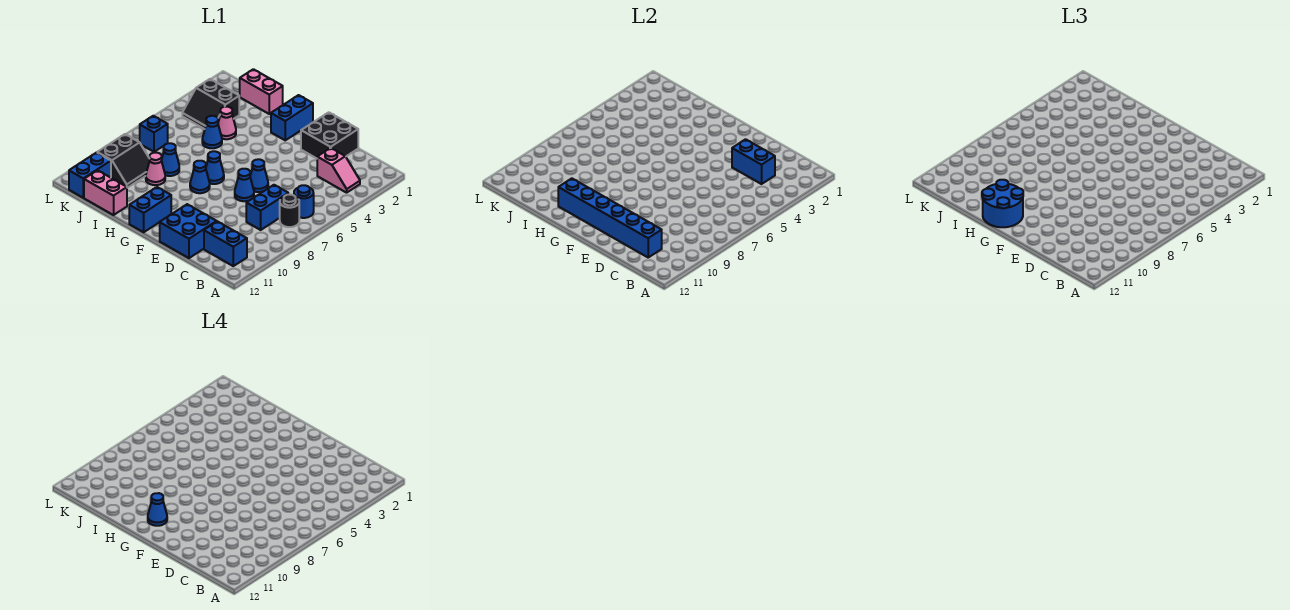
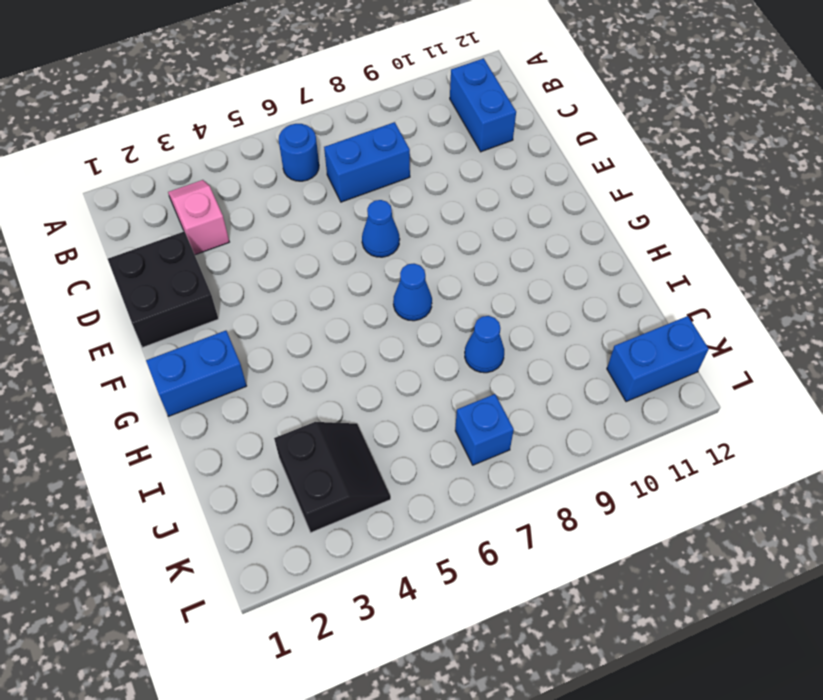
none -> black round brick B7 level 1
none -> blue brick D11:E12 level 1
none -> blue cone E6 level 1

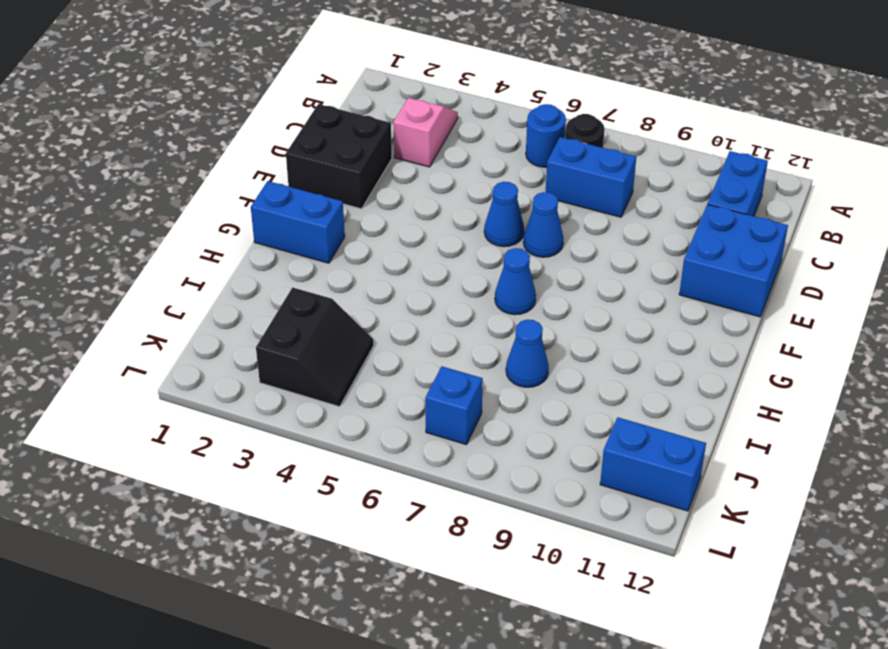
none -> blue cone G8 level 1
none -> blue brick G11:G12 level 1
none -> pink brick I1:J1 level 1

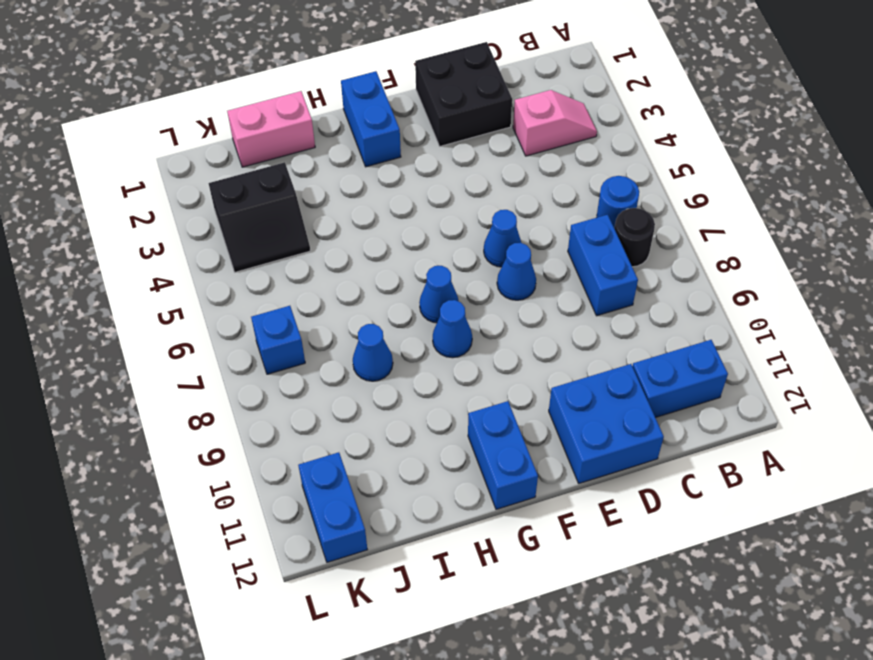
none -> pink cone I4 level 1
none -> blue cone I5 level 1
none -> pink cone I9 level 1

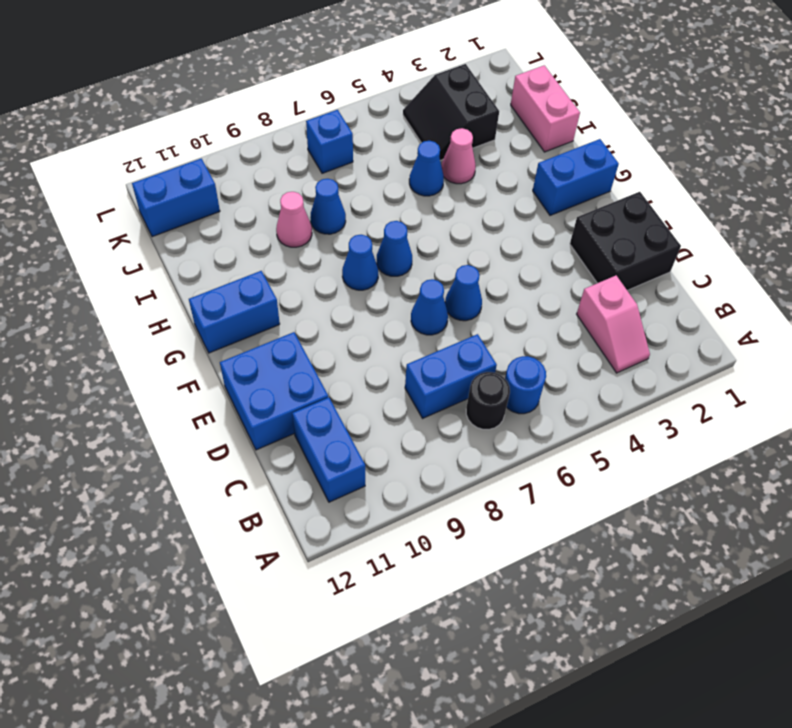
none -> pink brick I12:J12 level 1
none -> black slope J9:K10 level 1 top K
none -> blue brick C3:D3 level 2

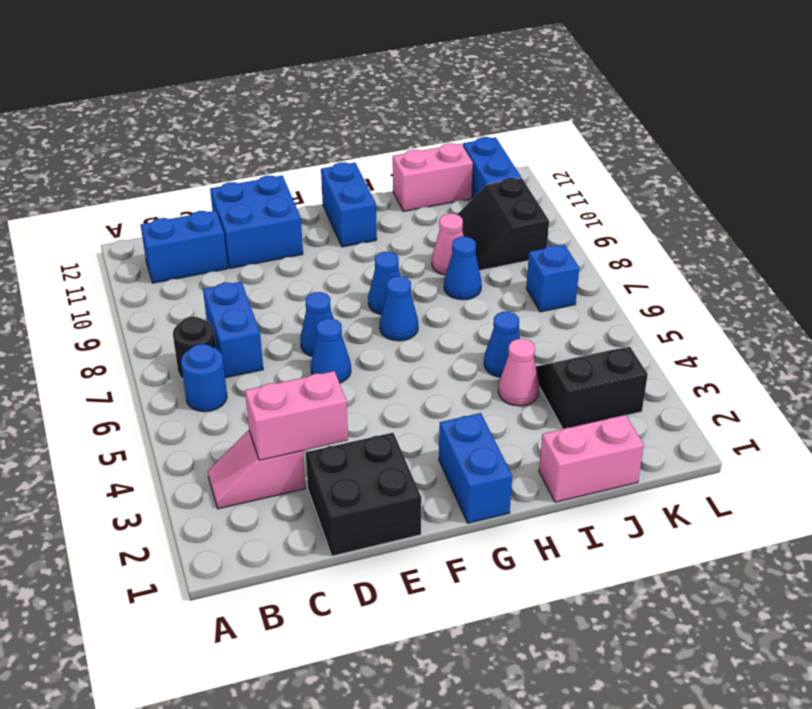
pink brick C3:D3 level 2 -> blue brick C3:D3 level 2
none -> blue brick C11:H11 level 2
none -> blue round brick G11:H12 level 3
none -> blue cone G11 level 4

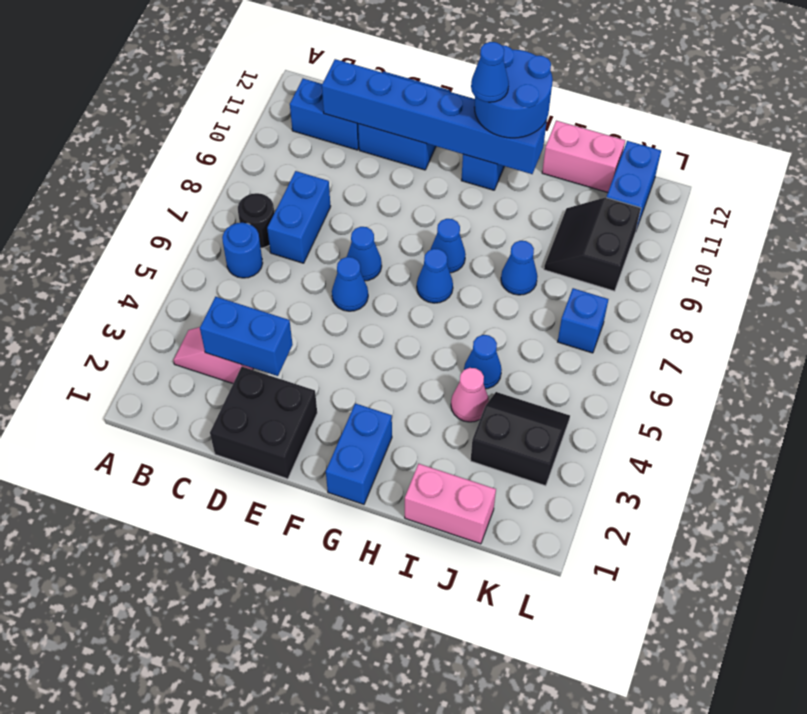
none -> pink cone I9 level 1

